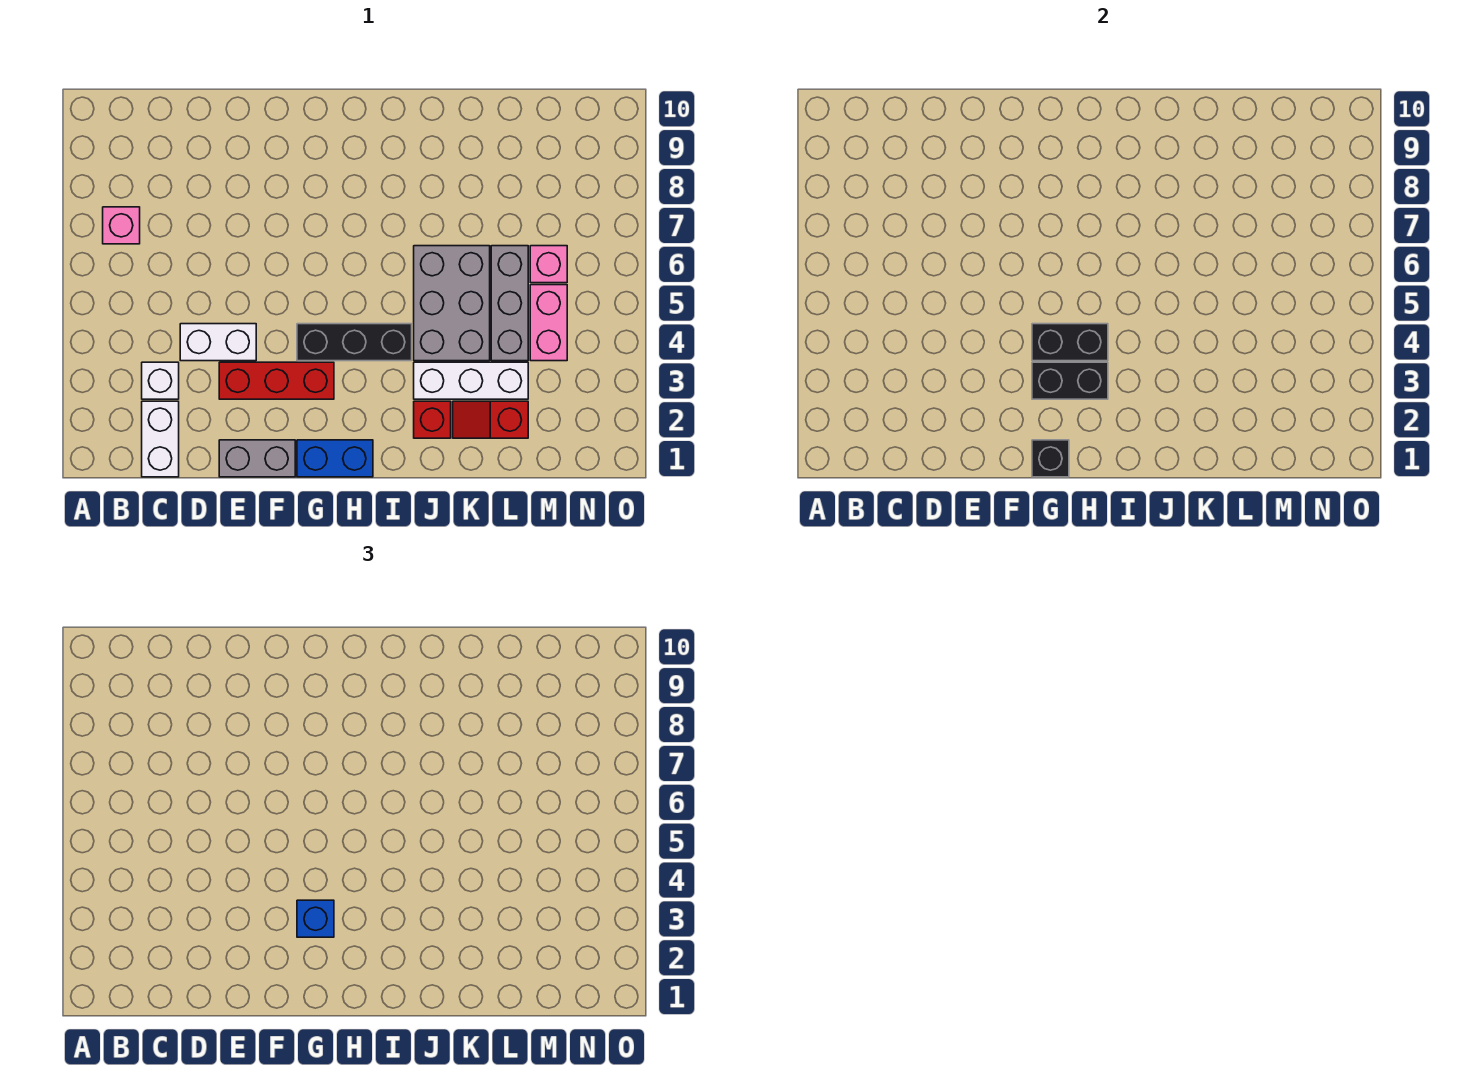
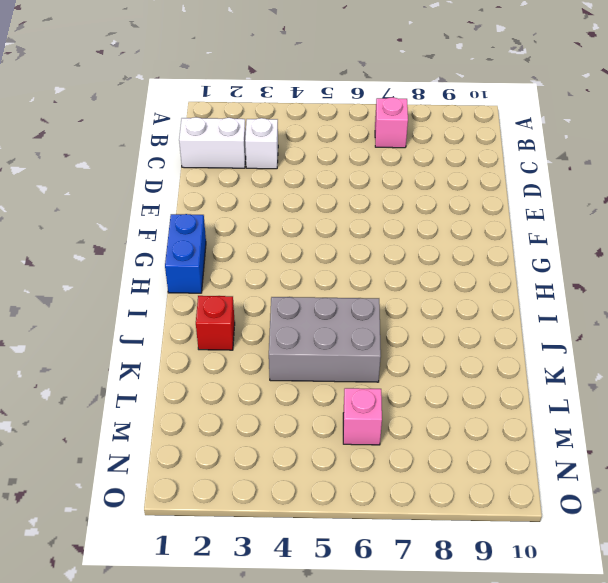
none -> white brick D4:E4 level 1
none -> grey brick E1:F1 level 1
none -> red brick E3:G3 level 1

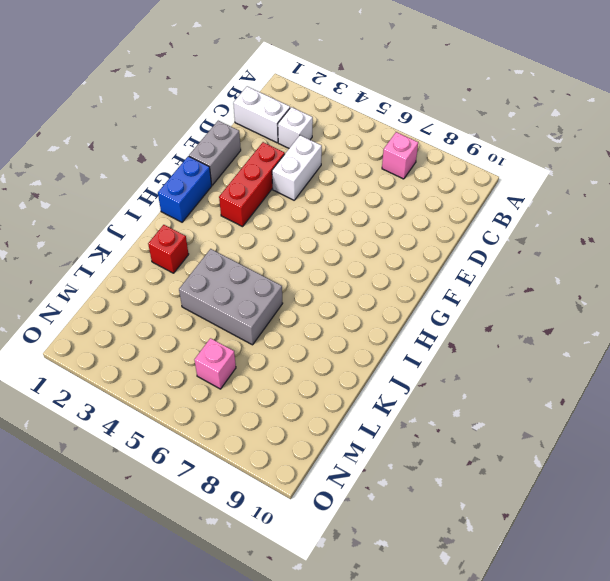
none -> black brick G4:I4 level 1
none -> white brick J3:L3 level 1
none -> red slope K2:L2 level 1 top L

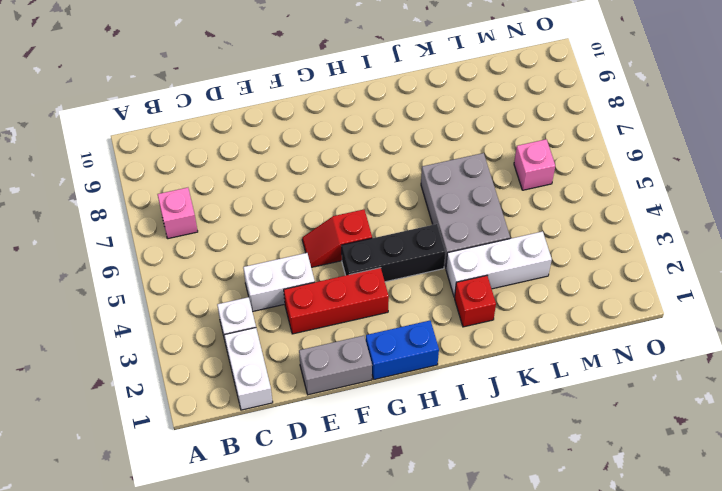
red slope F5:G5 level 1 top G -> red slope K2:L2 level 1 top L
none -> grey brick L4:L6 level 1
none -> pink brick M4:M5 level 1
none -> black brick G1 level 2

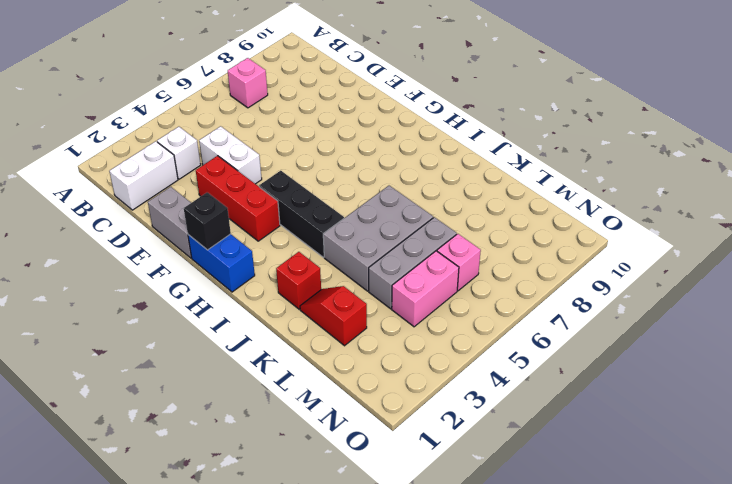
none -> white brick J3:L3 level 1
none -> black brick G3:H3 level 2
none -> black brick G4:H4 level 2

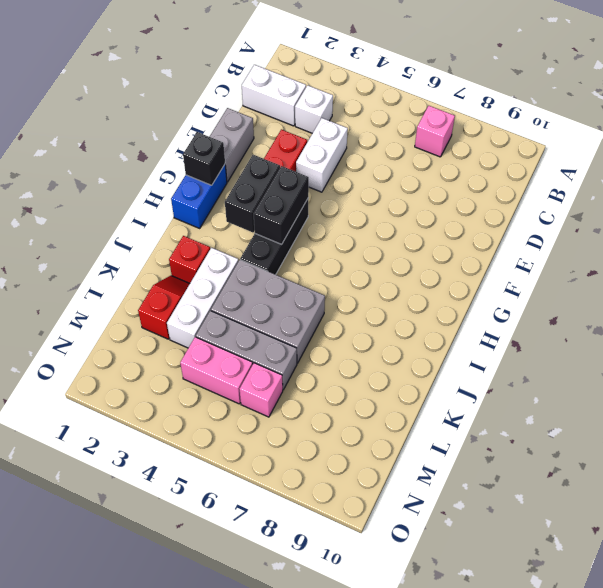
none -> blue brick G3 level 3

